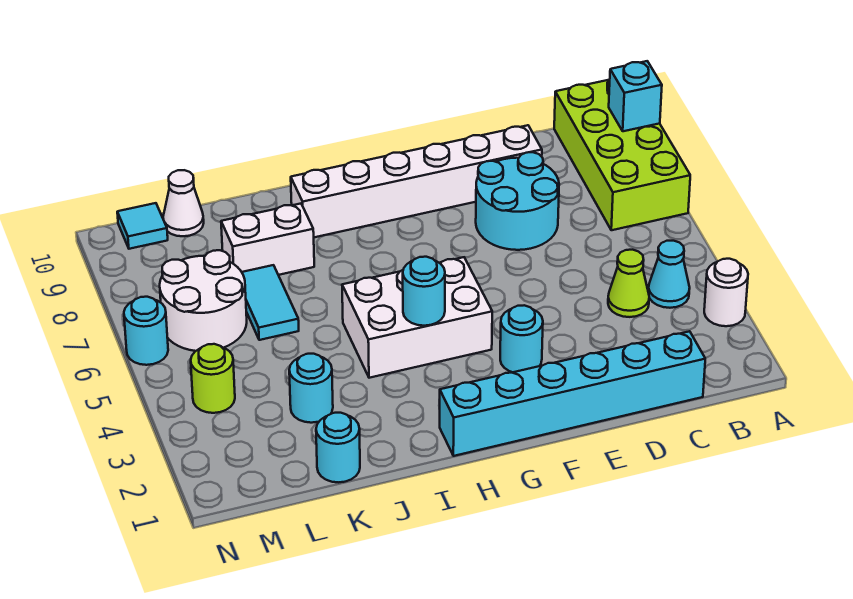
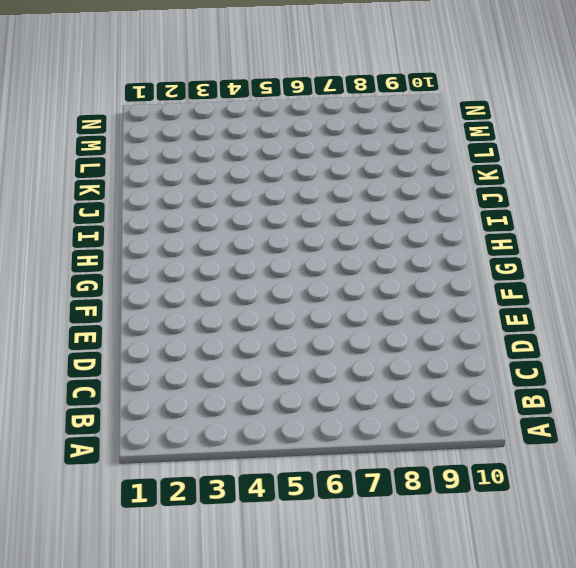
none -> white round brick A3 level 1
none -> lime brick A7:B10 level 1
none -> cyan cone B4 level 1

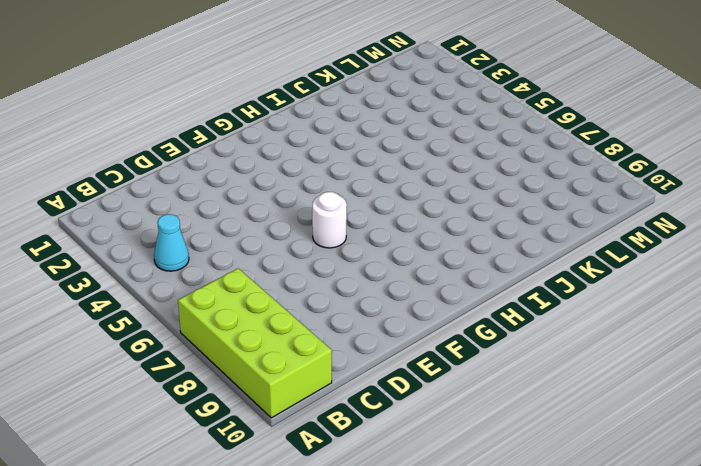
white round brick F6 level 1 -> white round brick A3 level 1
none -> cyan brick C1:H1 level 1
none -> lime cone C4 level 1
none -> cyan round brick D7:E8 level 1

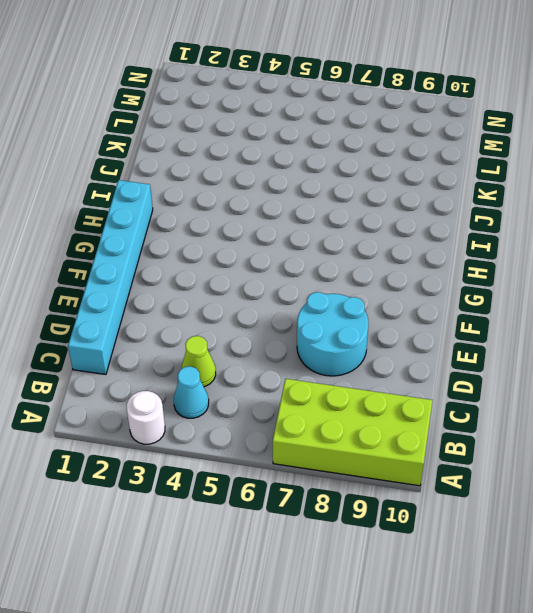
none -> white brick D9:I9 level 1
none -> cyan round brick F3 level 1
none -> white brick G4:I5 level 1

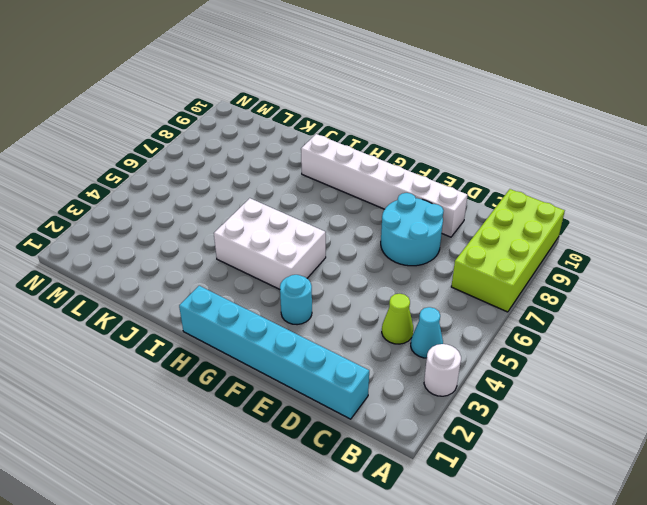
none -> white brick J8:K8 level 1
none -> cyan round brick K1 level 1
none -> cyan round brick K3 level 1

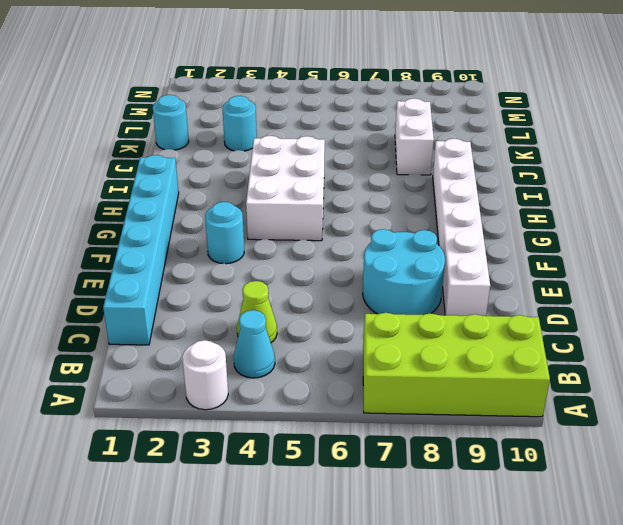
none -> cyan tile K6:K7 level 1
none -> white round brick L6:M7 level 1
none -> white cone L10 level 1

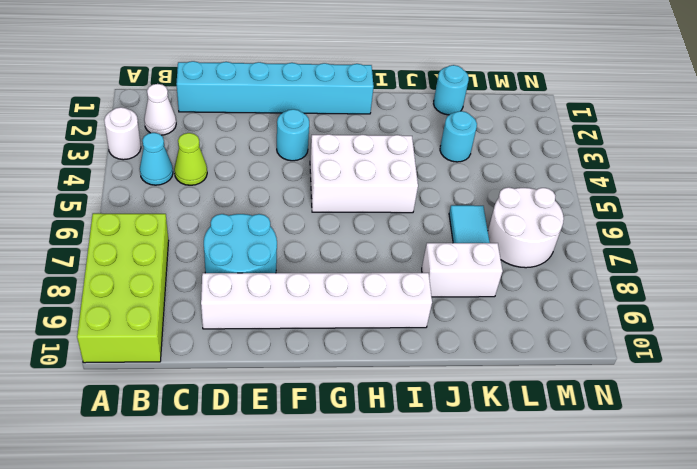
white cone B2 level 1 -> white cone L10 level 1
none -> lime round brick M4 level 1
none -> cyan tile M10 level 1
none -> cyan round brick N6 level 1

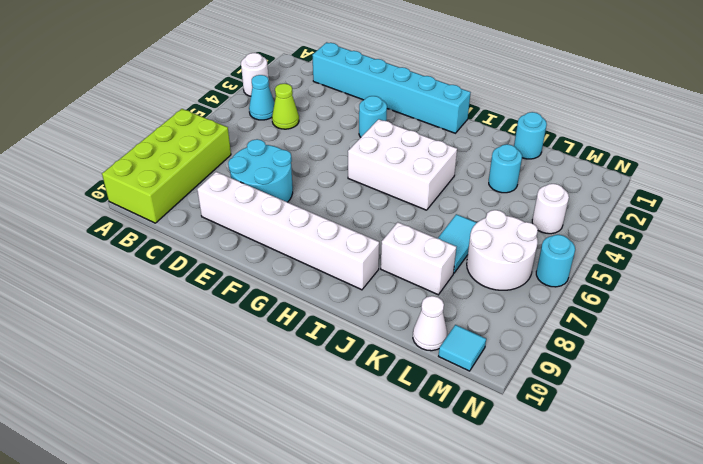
white round brick M4 level 1 -> lime round brick M4 level 1
none -> cyan brick A9 level 2
none -> cyan round brick H4 level 2

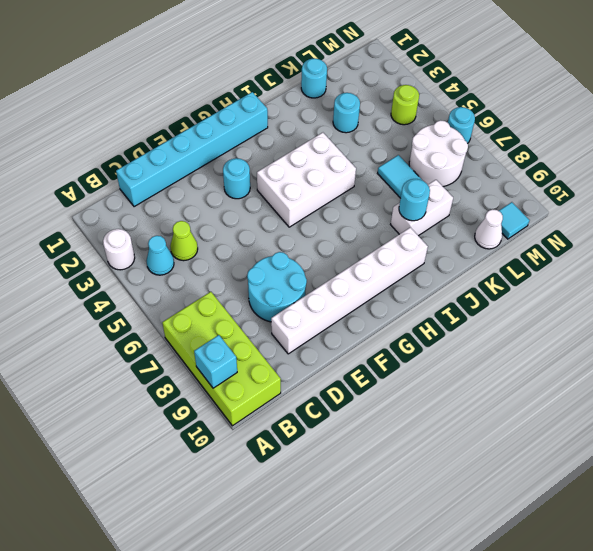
cyan round brick J8 level 2 -> cyan round brick H4 level 2

